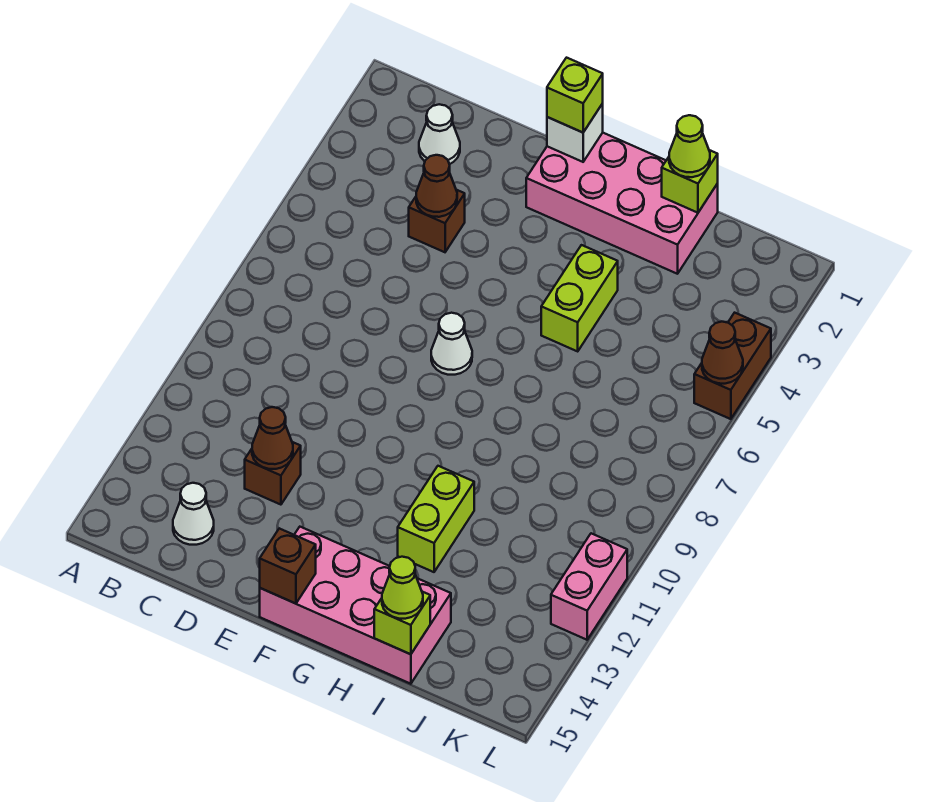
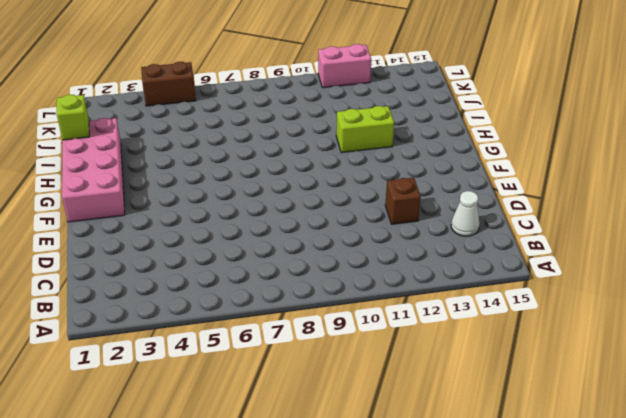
none -> white cone C2 level 1
none -> brown brick D4 level 1
none -> white cone F7 level 1

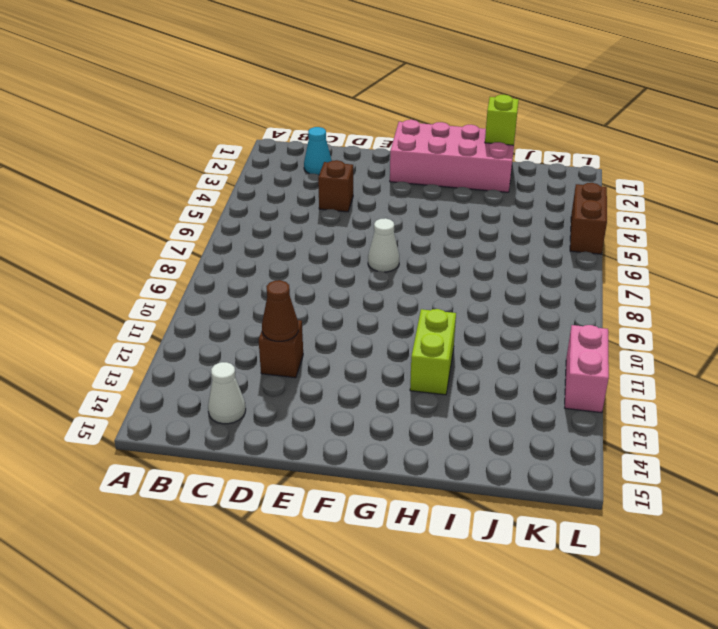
cyan cone C2 level 1 -> white cone C2 level 1
none -> pink brick F14:I15 level 1
none -> lime brick H4:H5 level 1
none -> brown cone D4 level 2

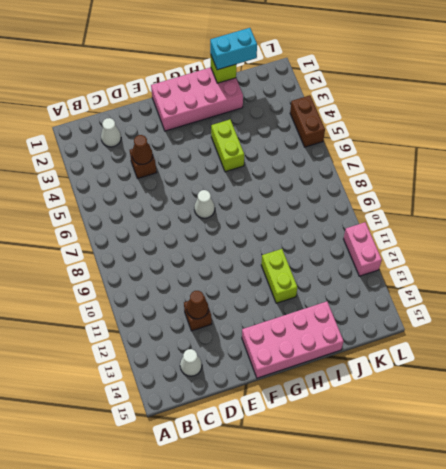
cyan brick I1:J1 level 3 -> lime cone I1 level 3
none -> white brick F1 level 2
none -> brown brick F15 level 2
none -> lime brick I15 level 2

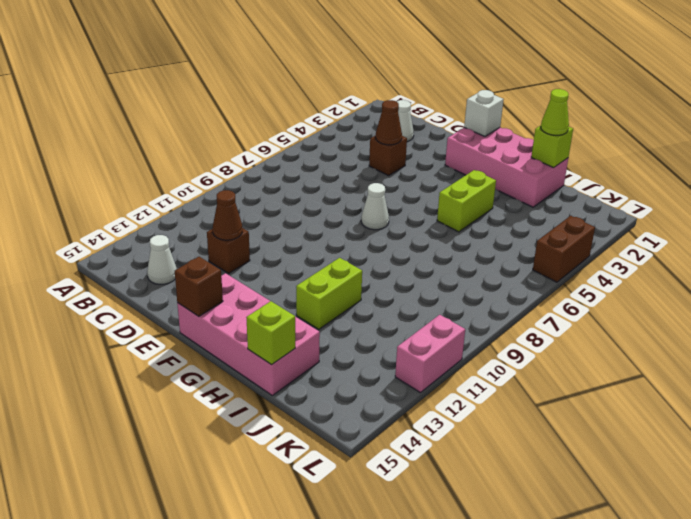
none -> brown cone L5 level 2
none -> lime brick F1 level 3
none -> lime cone I15 level 3

